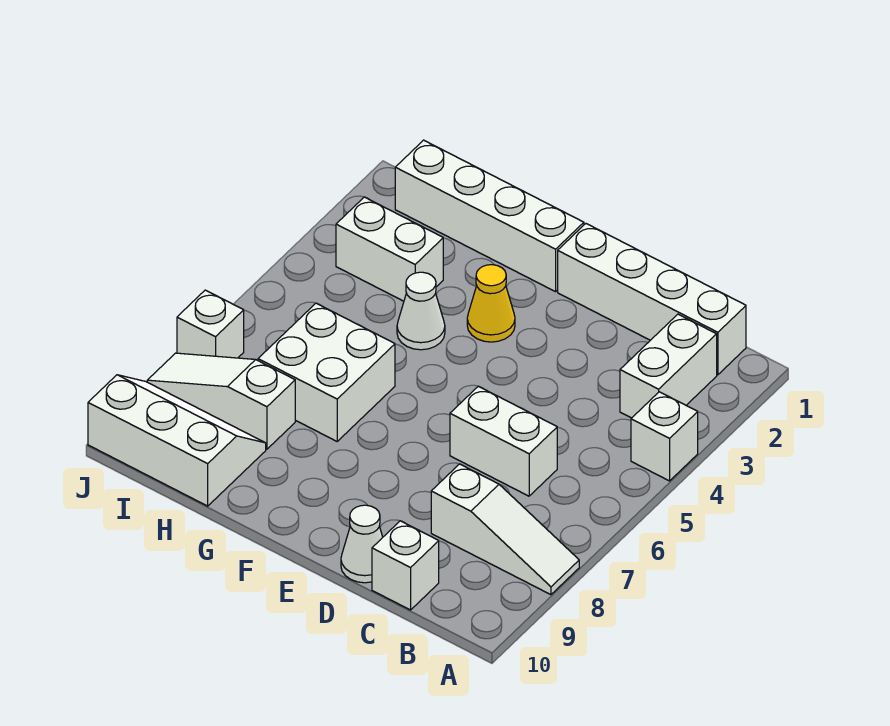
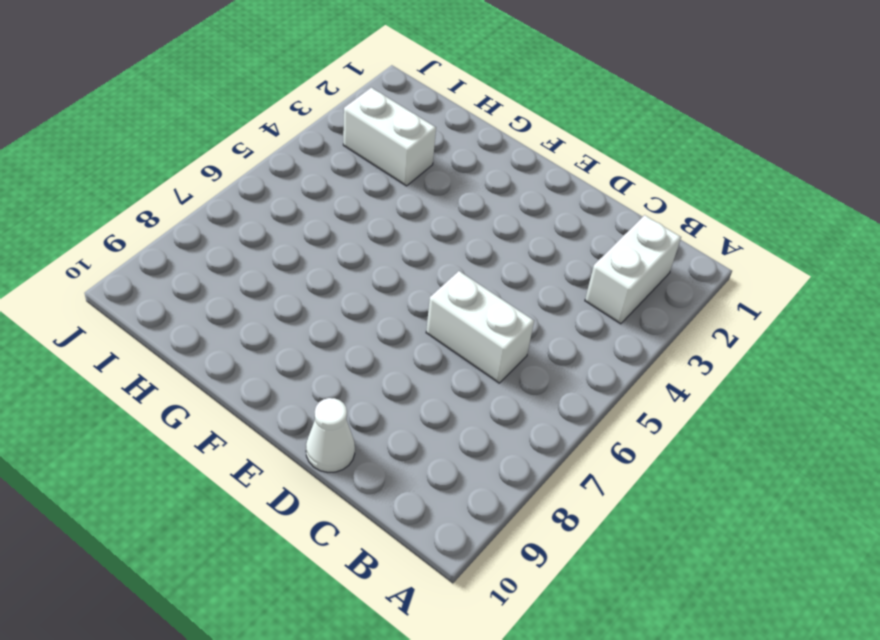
none -> white brick A4 level 1
none -> white slope A8:C8 level 1 top C
none -> white brick B1:E1 level 1

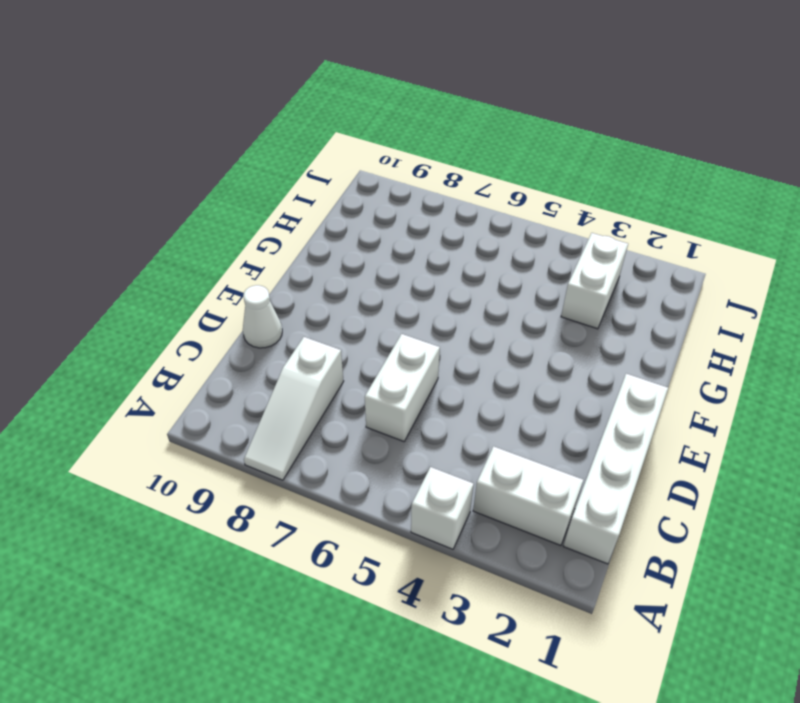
none -> white brick C10 level 1
none -> white brick F1:I1 level 1
none -> yellow cone F3 level 1

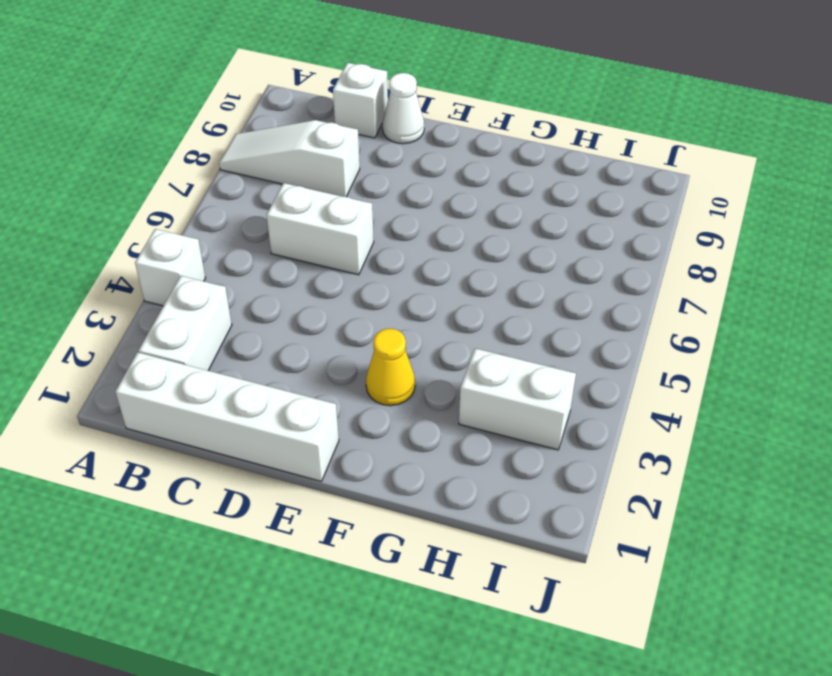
none -> white brick F1:I1 level 1
none -> white cone G4 level 1
none -> white brick G6:H7 level 1

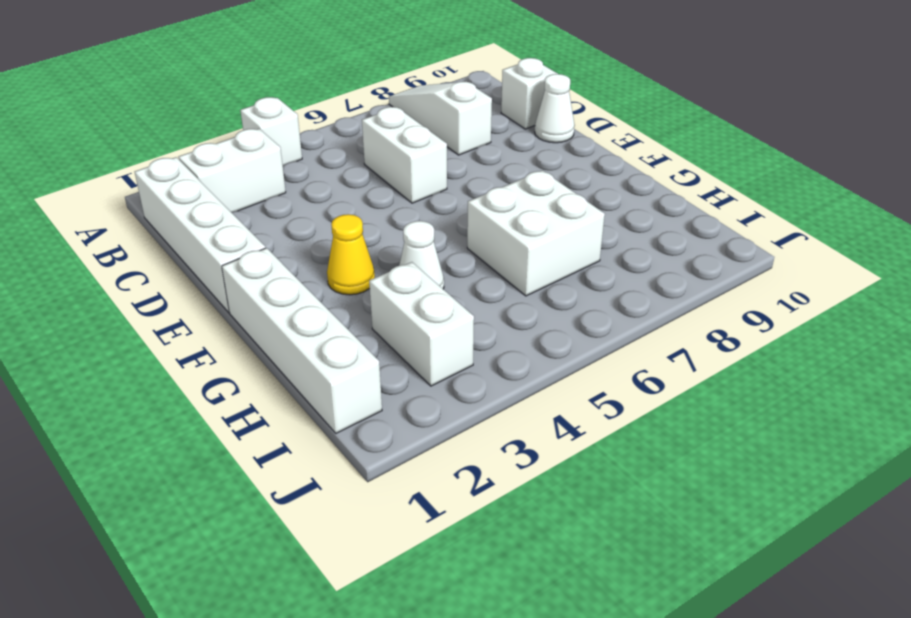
none -> white slope H8:J8 level 1 top H
none -> white slope H9:J10 level 1 top 10
none -> white brick J7 level 1

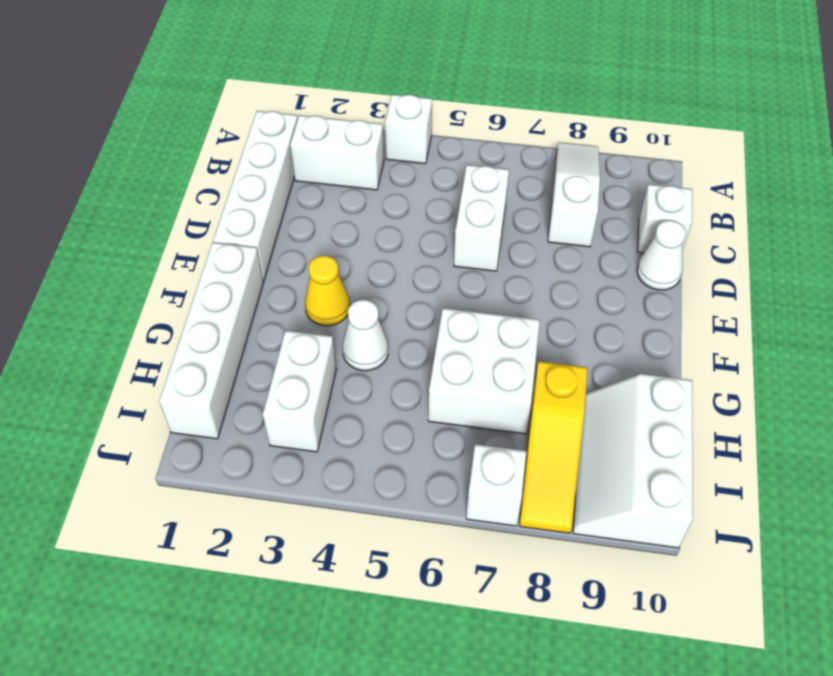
yellow slope H8:J8 level 1 top H -> white slope H8:J8 level 1 top H

